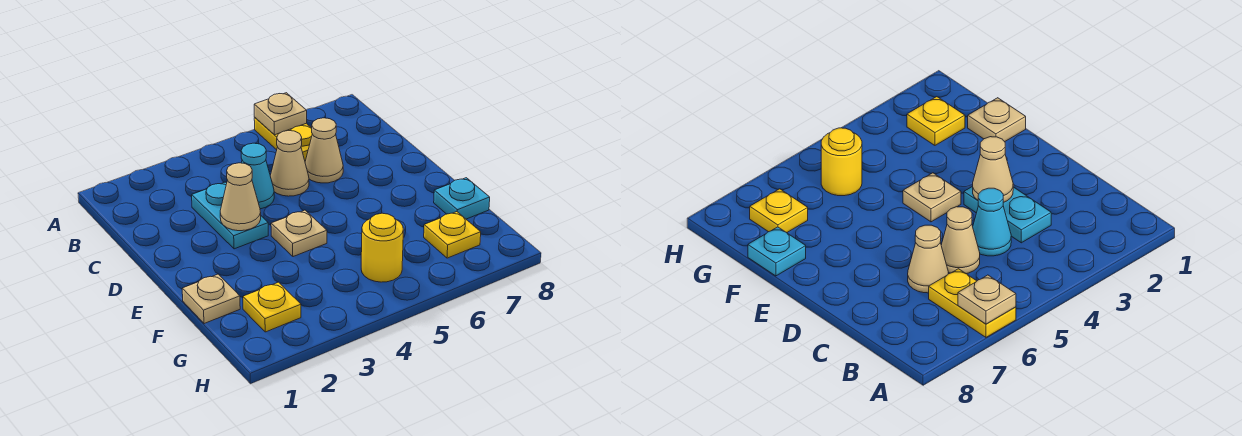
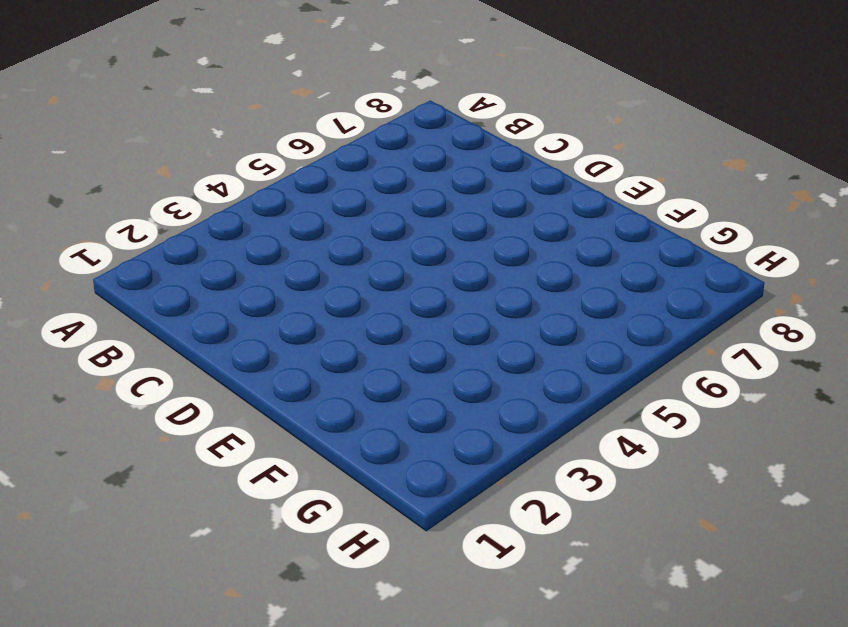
none -> yellow plate A6:B6 level 1
none -> cyan plate C3:D3 level 1
none -> cyan cone C4 level 1

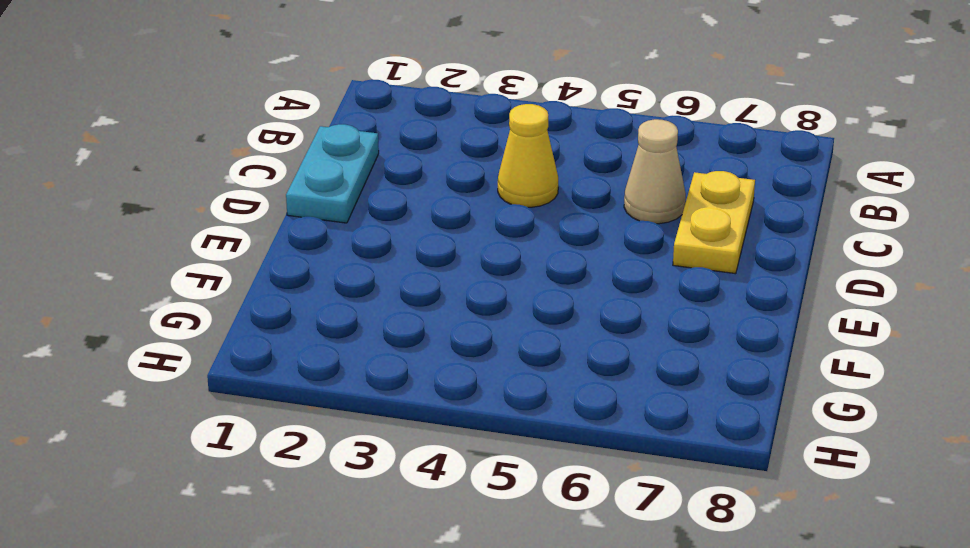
cyan plate C1:D1 level 1 -> cyan plate C3:D3 level 1
yellow cone C4 level 1 -> cyan cone C4 level 1
yellow plate C7:D7 level 1 -> yellow plate A6:B6 level 1
none -> tan cone C5 level 1
none -> tan plate E4 level 1
none -> tan plate F1 level 1

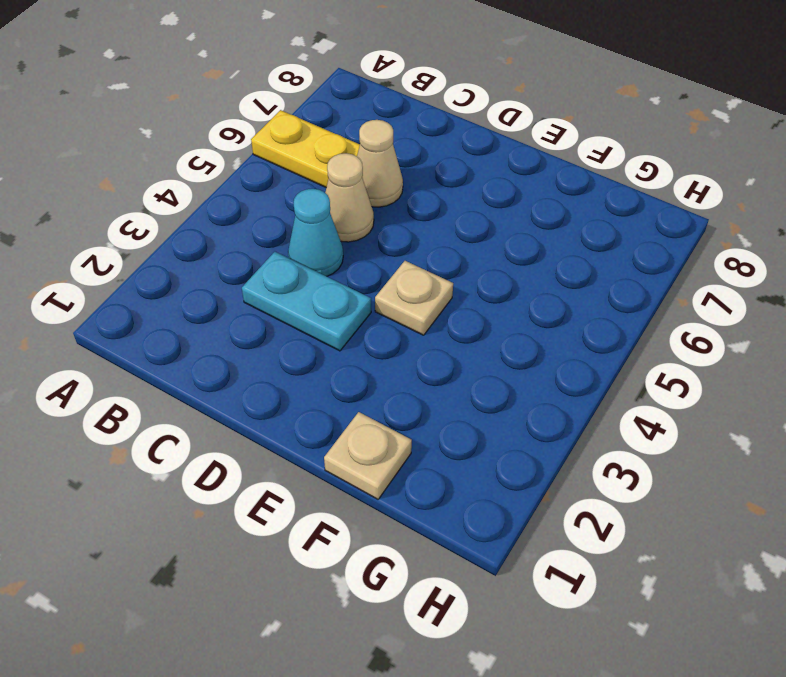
none -> cyan plate F8 level 1
none -> yellow plate G2 level 1
none -> yellow round brick G5 level 1

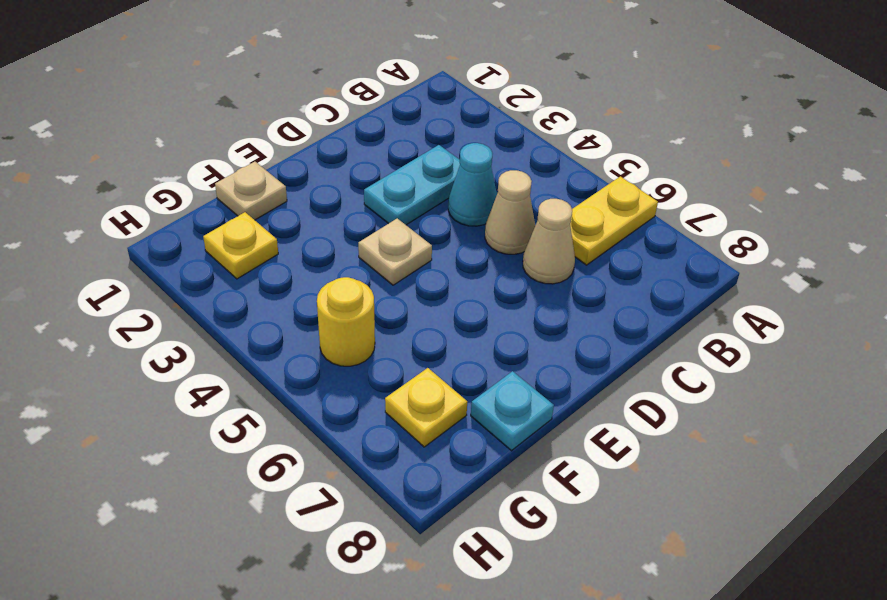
none -> tan plate A6 level 2
none -> tan cone D3 level 2

